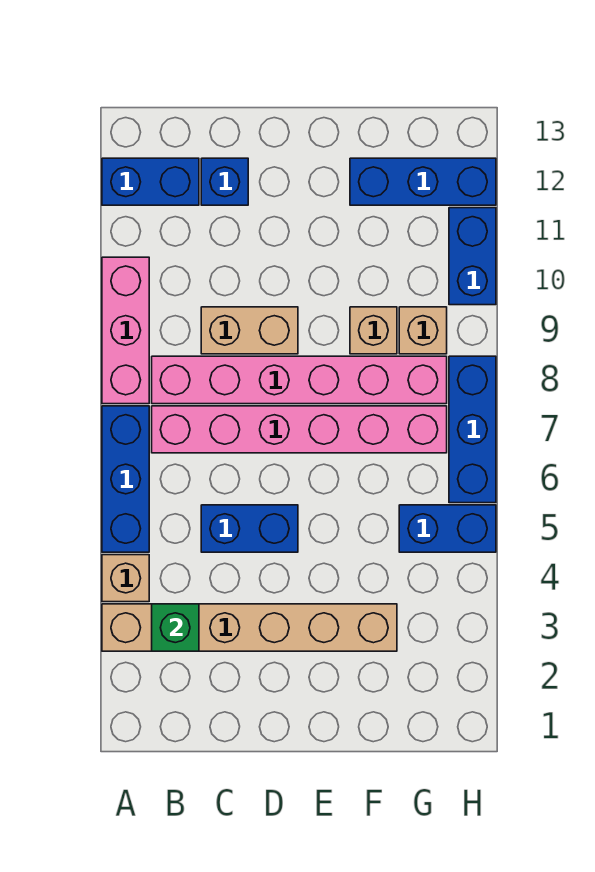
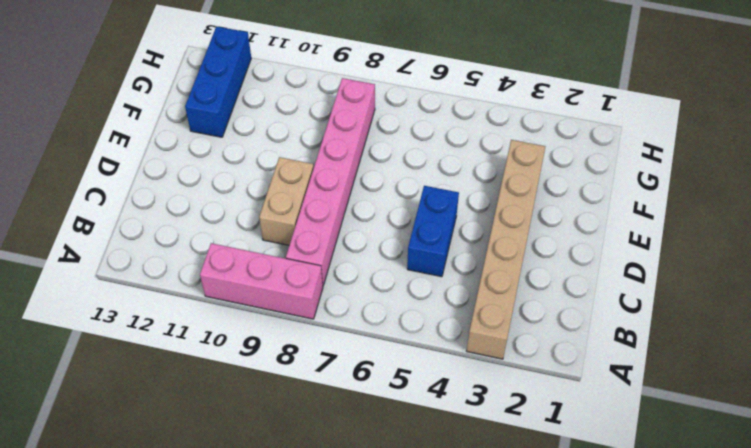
none -> tan brick A4 level 1
none -> blue brick A5:A7 level 1
none -> blue brick A12:B12 level 1

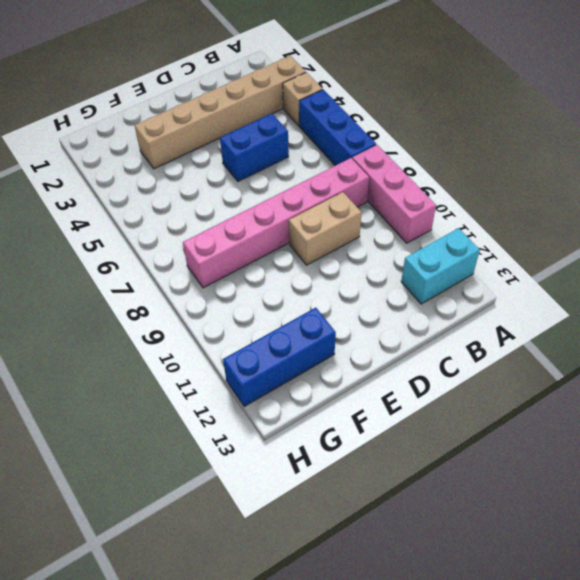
cyan brick A12:B12 level 1 -> blue brick A12:B12 level 1
none -> pink brick B7:G7 level 1
none -> blue brick C12 level 1
none -> tan brick F9 level 1

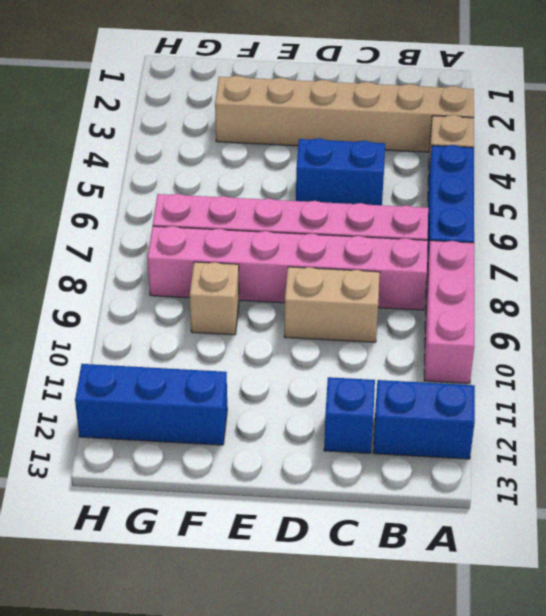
none -> blue brick G5:H5 level 1
none -> tan brick G9 level 1
none -> blue brick H6:H8 level 1

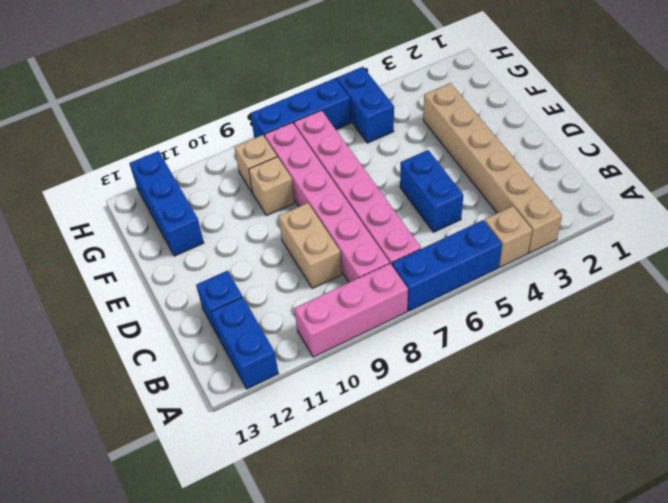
none -> blue brick H10:H11 level 1
none -> green brick B3 level 2

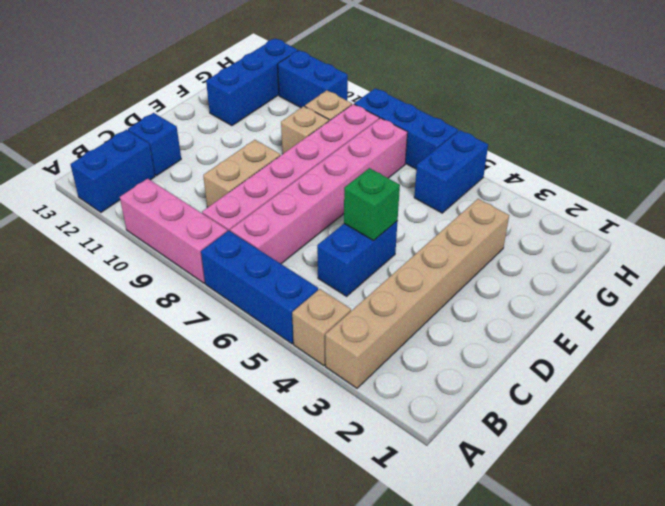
green brick D5 level 2 -> green brick B3 level 2

